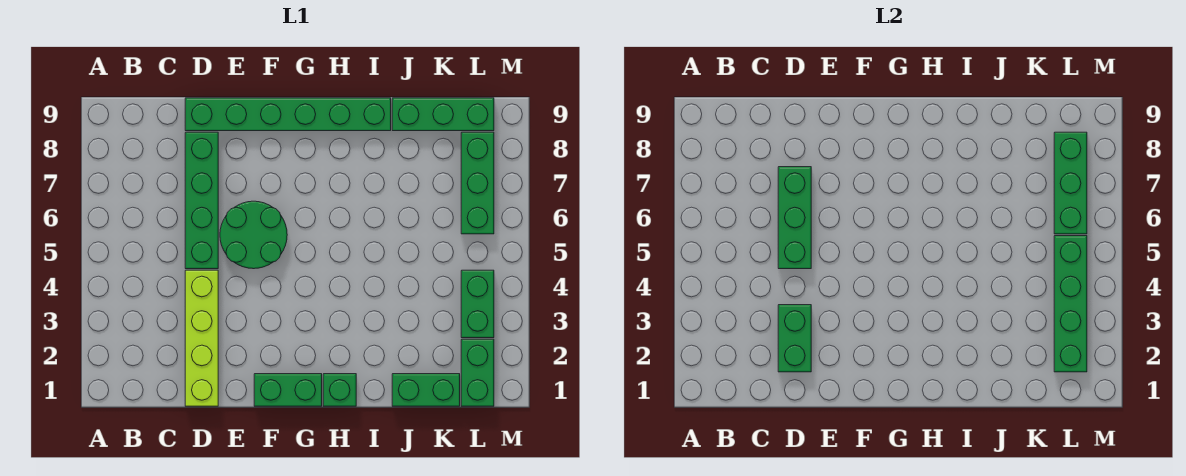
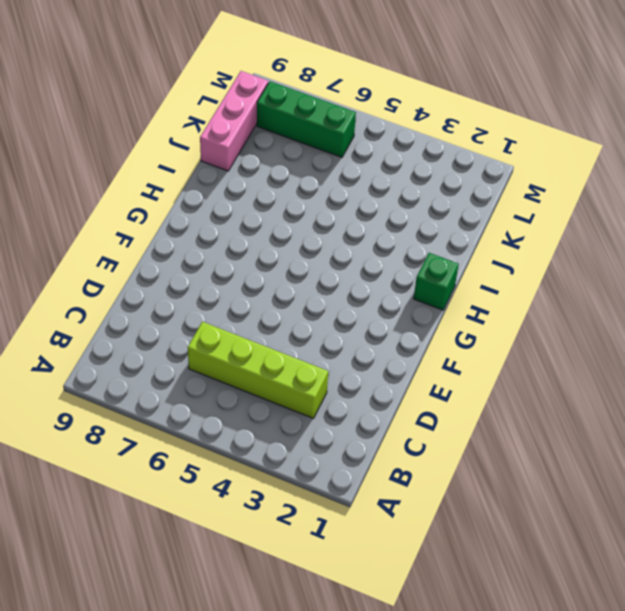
lime brick C3:C6 level 1 -> lime brick D1:D4 level 1
pink brick J9:L9 level 1 -> green brick J9:L9 level 1
none -> green brick D5:D8 level 1
none -> green brick D9:I9 level 1
none -> green round brick E5:F6 level 1

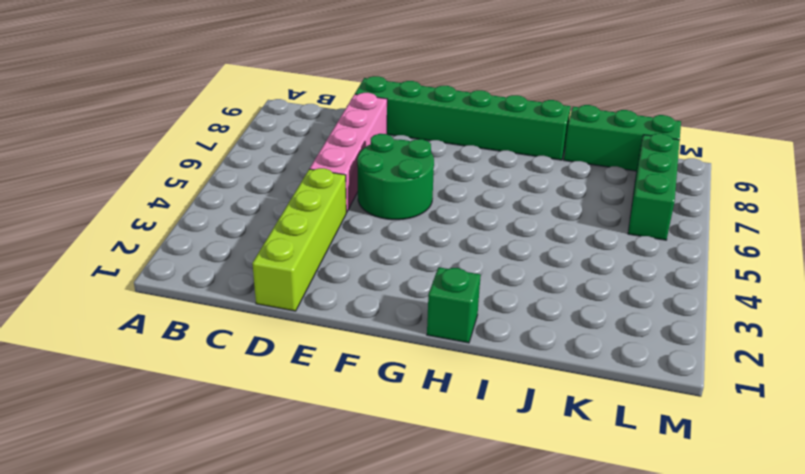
pink brick D5:D8 level 1 -> green brick D5:D8 level 1
none -> green brick F1:G1 level 1
none -> green brick J1:K1 level 1
none -> green brick L1:L2 level 1

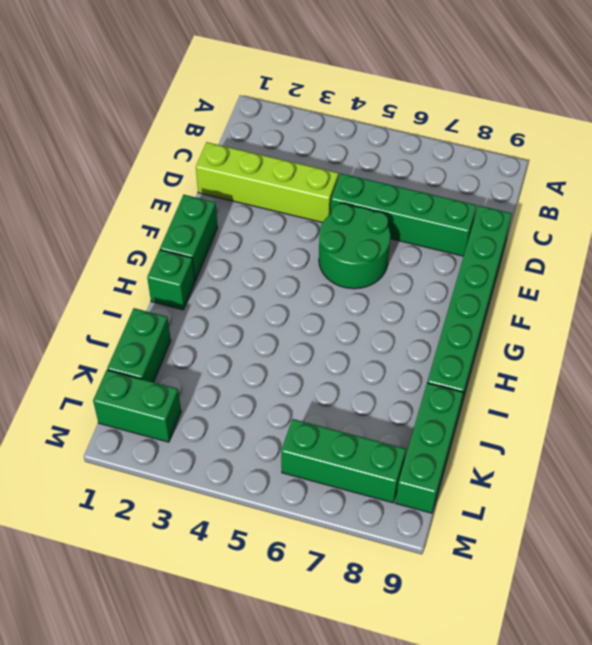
none -> green brick L3:L4 level 1
none -> green brick D2:D3 level 2
none -> green brick D5:D7 level 2

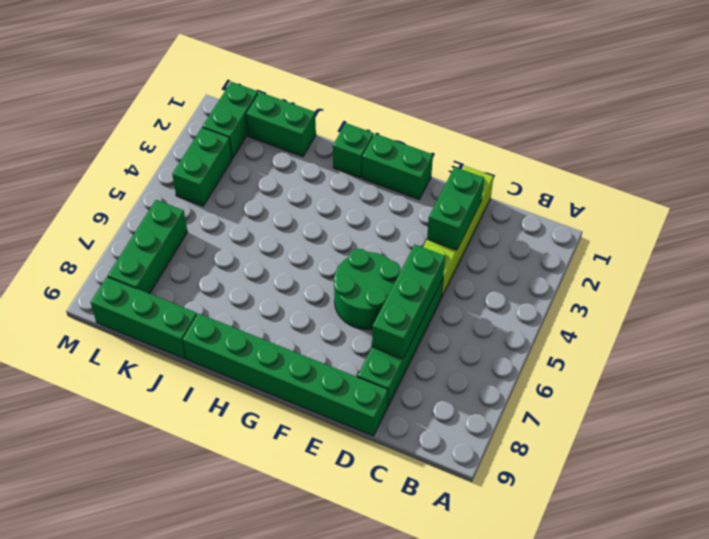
none -> green brick L2:L5 level 2
none -> green brick L6:L8 level 2

